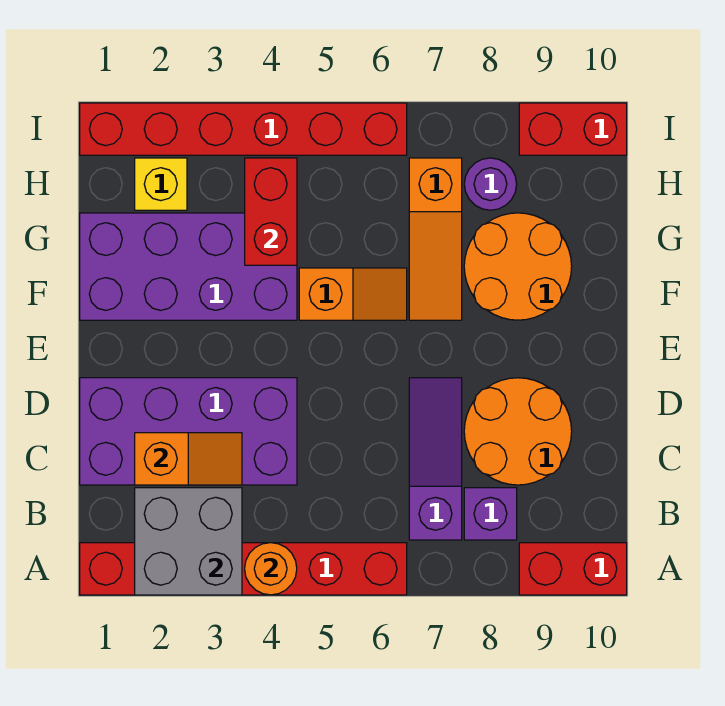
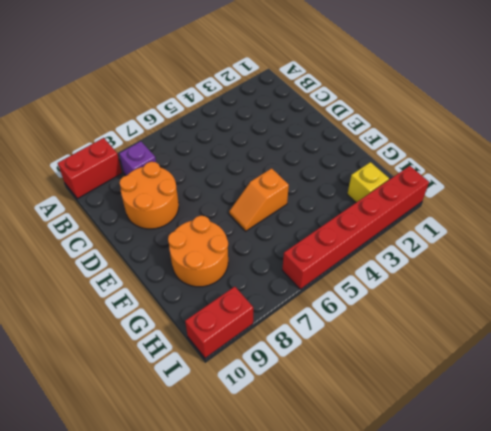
none -> red brick A1:A6 level 1
none -> purple slope B7:D7 level 1 top B
none -> purple brick C1:D4 level 1

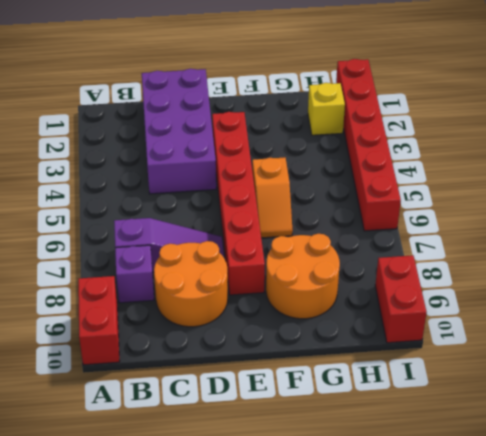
red brick E3:E8 level 1 -> red brick A1:A6 level 1
none -> purple brick F1:G4 level 1
none -> orange slope F7:H7 level 1 top H
none -> purple round brick H8 level 1

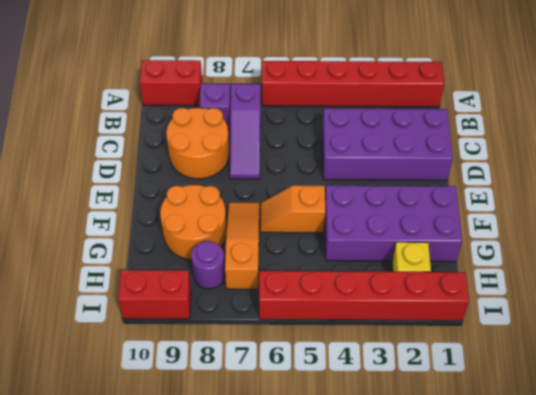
none -> grey brick A2:B3 level 2
none -> orange round brick A4 level 2
none -> orange slope C2:C3 level 2 top 2

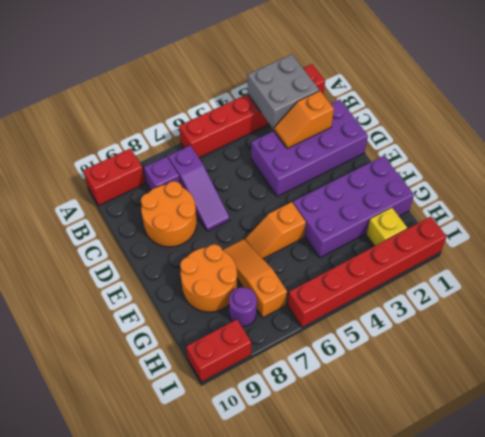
none -> orange round brick A4 level 2
none -> red brick G4:H4 level 2

